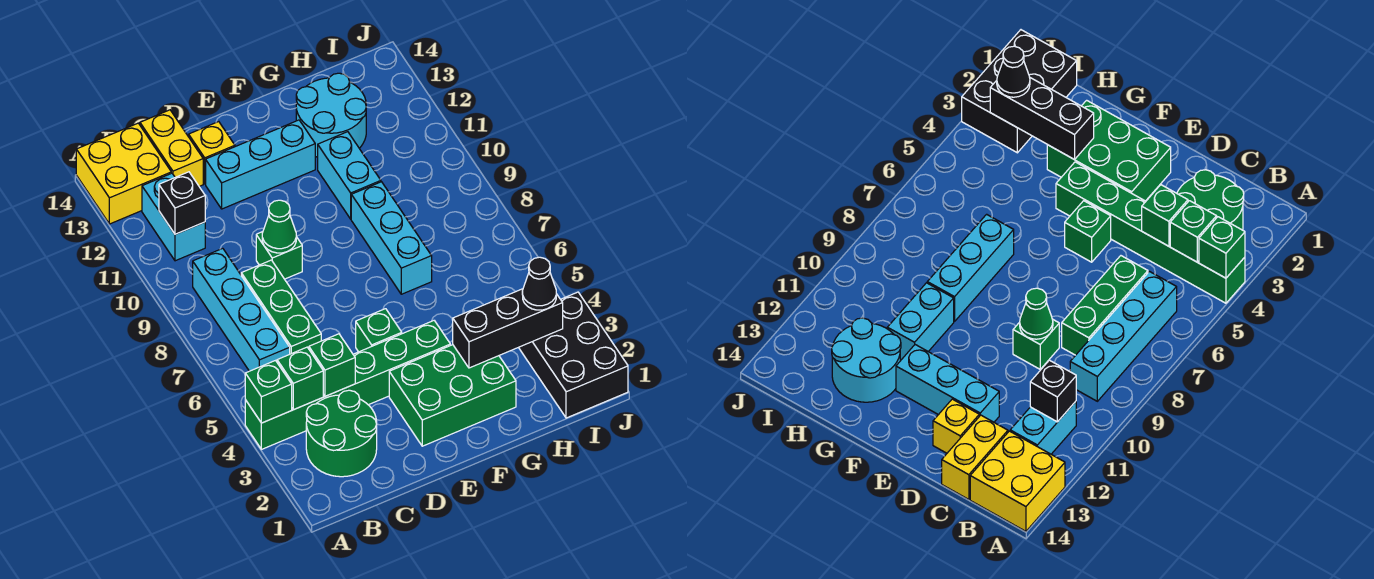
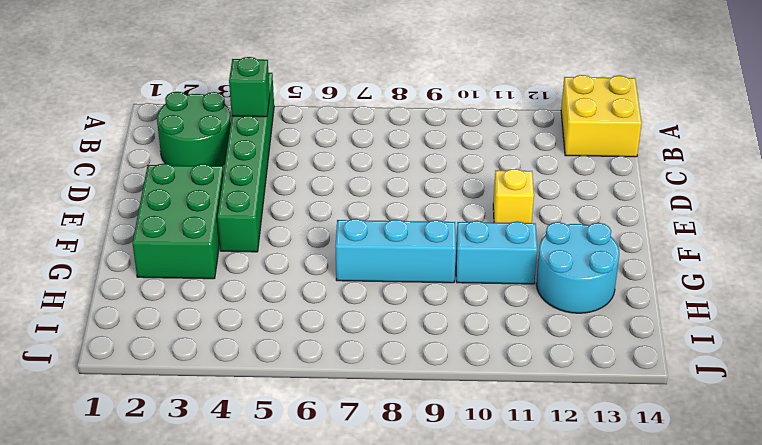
yellow brick E11 level 1 -> yellow brick D13 level 1
none -> cyan brick B6:B9 level 1
none -> cyan brick B11:B12 level 1
none -> green brick C6:C8 level 1

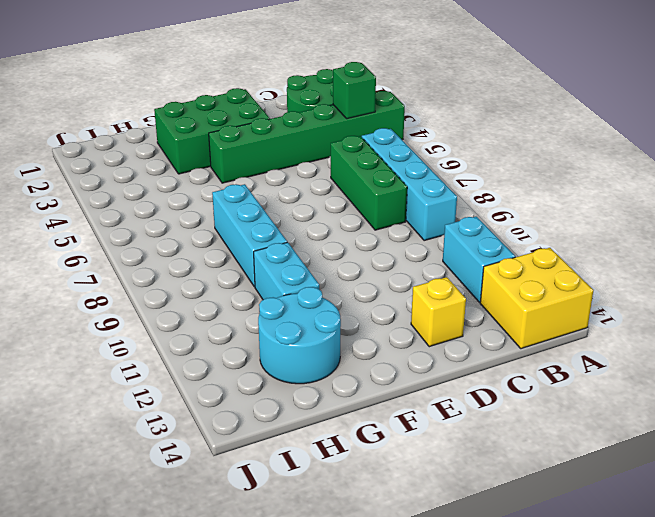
none -> yellow brick C13:C14 level 1
none -> green brick D9 level 1
none -> cyan brick D12:F12 level 1

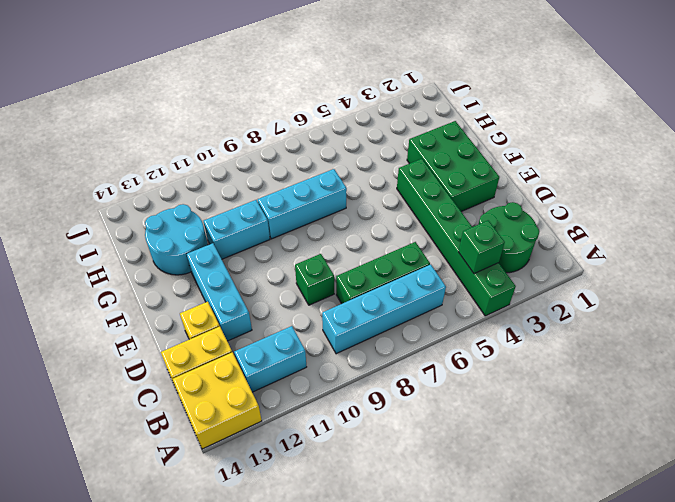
none -> green brick E5 level 1
none -> black brick I1:J3 level 1
none -> green brick A4 level 2

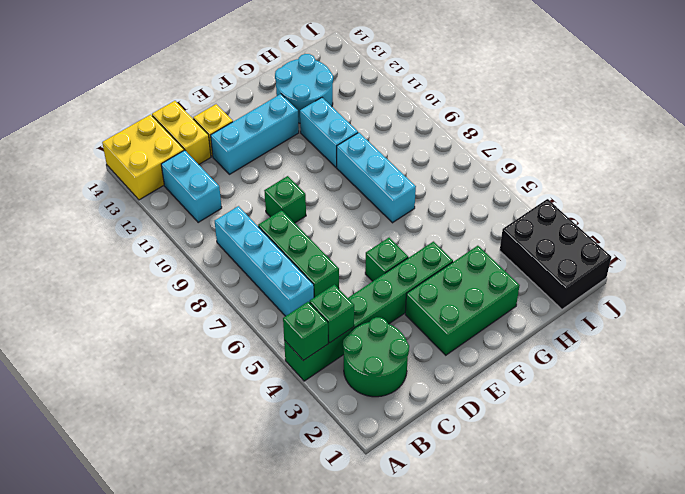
none -> black brick B11 level 2
none -> green brick C4 level 2
none -> green cone D9 level 2

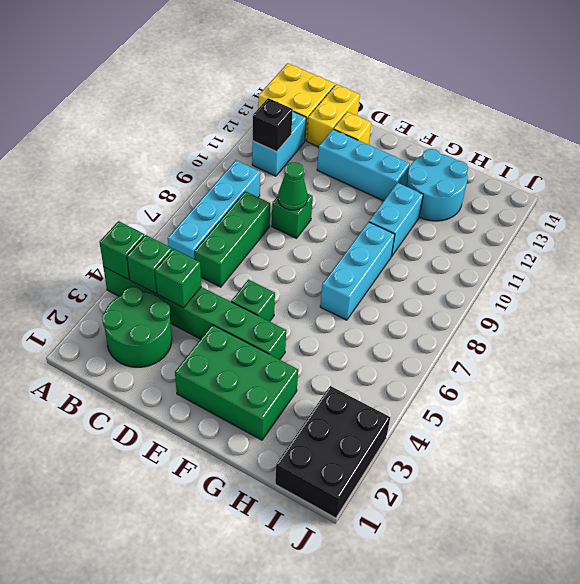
none -> black brick G3:I3 level 2
none -> black cone I3 level 3

